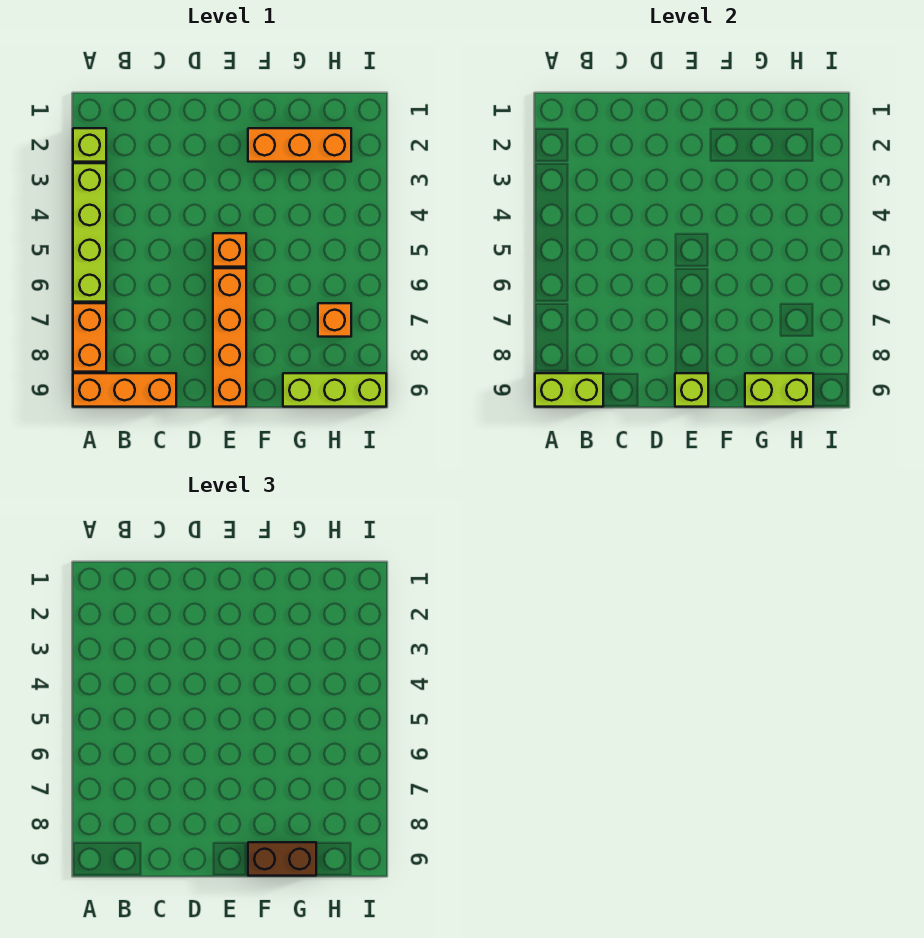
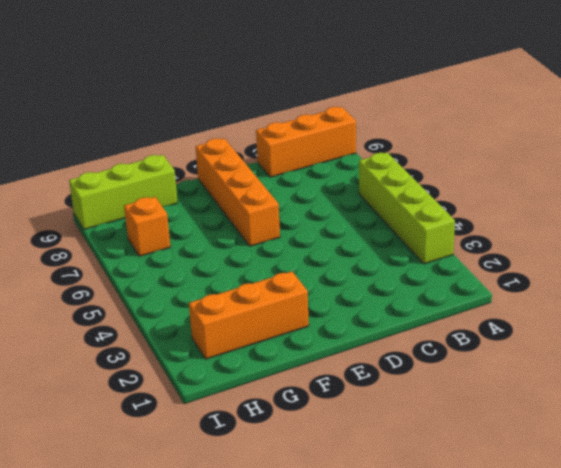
none -> lime brick A2 level 1
none -> orange brick A7:A8 level 1
none -> orange brick E5 level 1

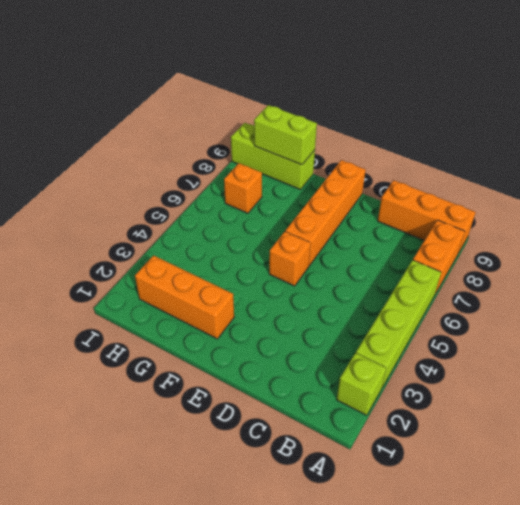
none -> lime brick A9:B9 level 2
none -> lime brick E9 level 2
none -> brown brick F9:G9 level 3

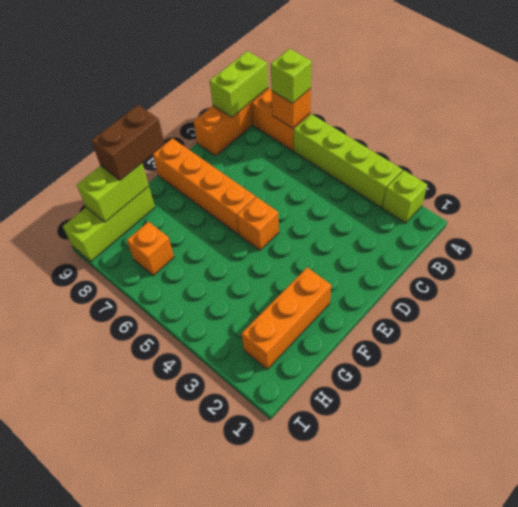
orange brick A7 level 2 -> none
lime brick A7 level 3 -> lime brick E9 level 2

